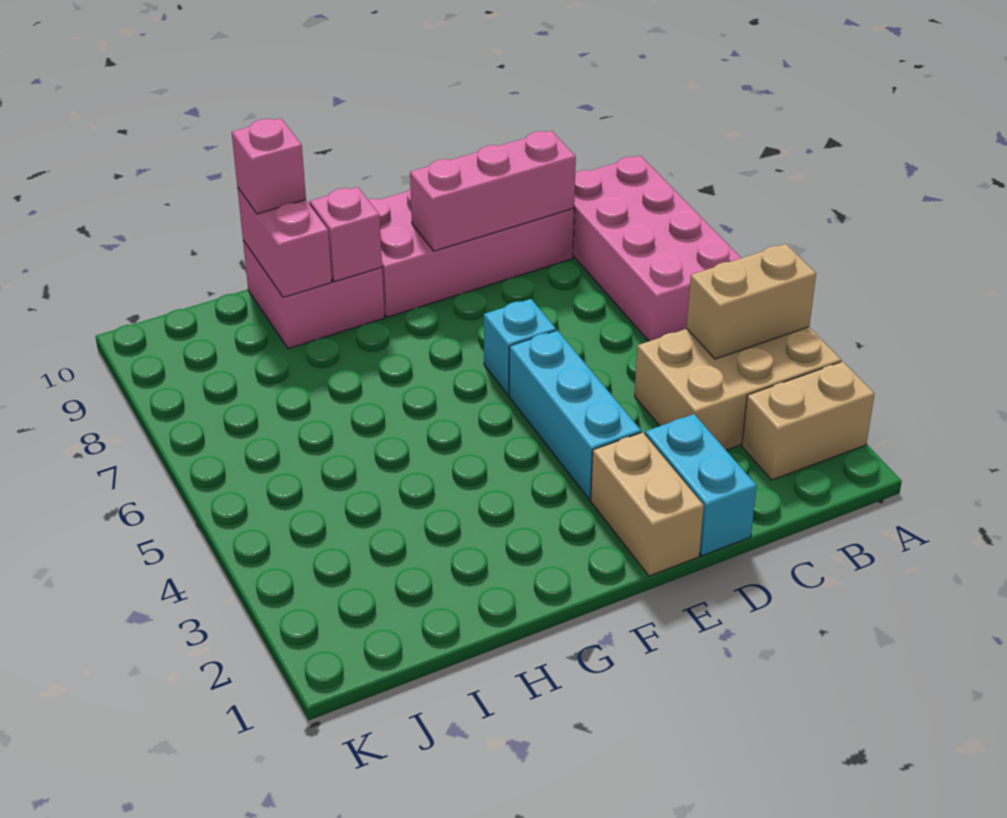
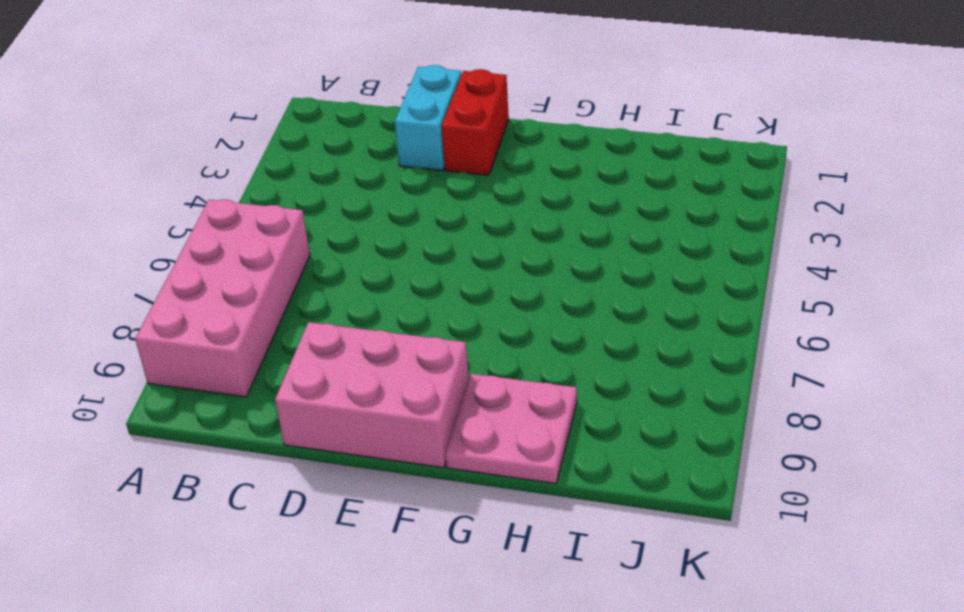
pink brick D9:F10 level 1 -> pink brick C9:F10 level 1
red brick E1:E2 level 1 -> tan brick E1:E2 level 1
pink plate G9:H10 level 1 -> pink brick G9:H10 level 1
none -> tan brick A2:B2 level 1
none -> tan brick A3:C4 level 1
none -> cyan brick E3:E5 level 1

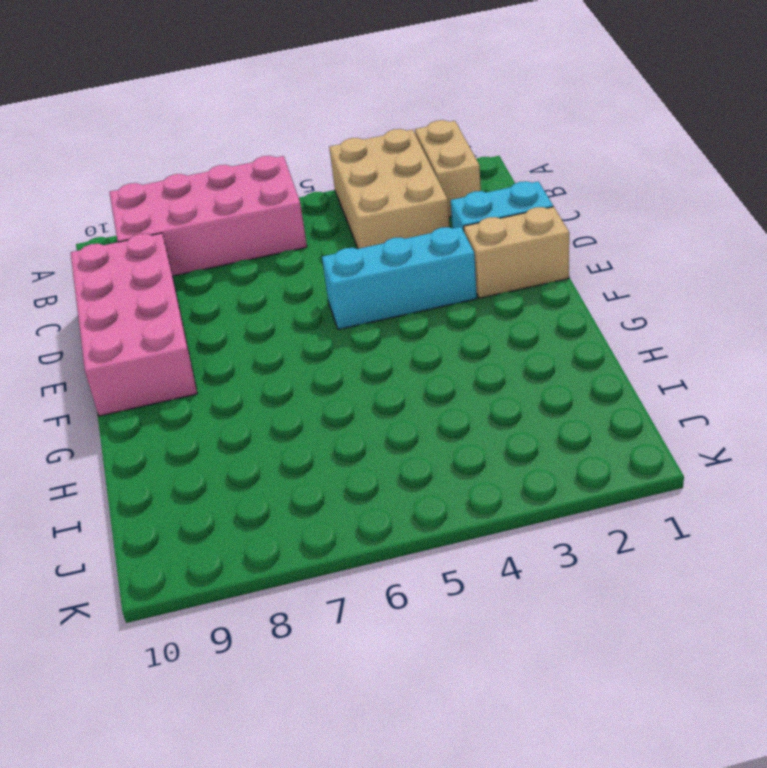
none -> cyan brick E6 level 1
none -> pink brick G9:H10 level 1
none -> tan brick A4:B4 level 2

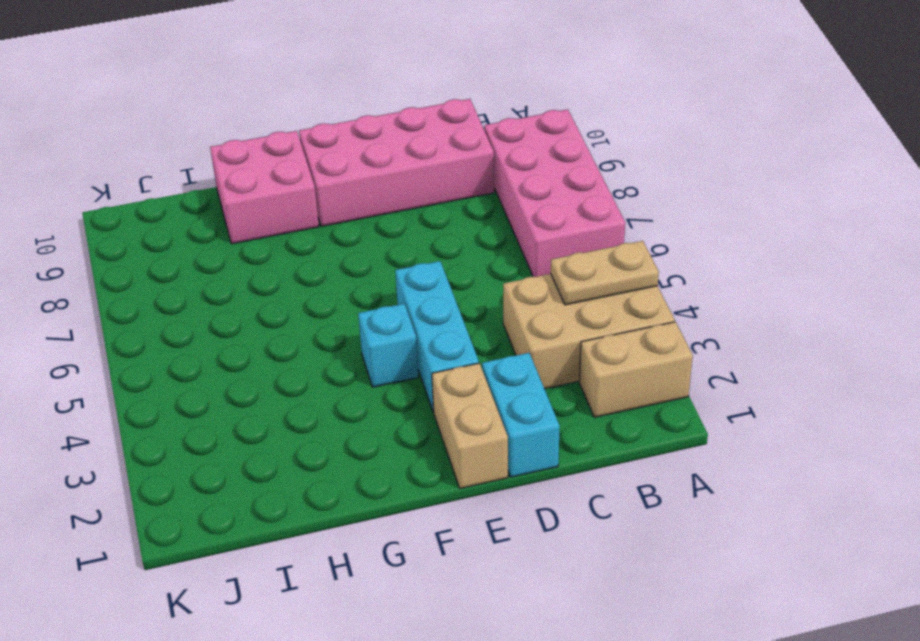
tan plate A4:B4 level 2 -> tan brick A4:B4 level 2
cyan brick F4 level 1 -> cyan brick E6 level 1
none -> pink brick C9:E9 level 2
none -> pink brick G9 level 2
none -> pink brick H9:H10 level 2

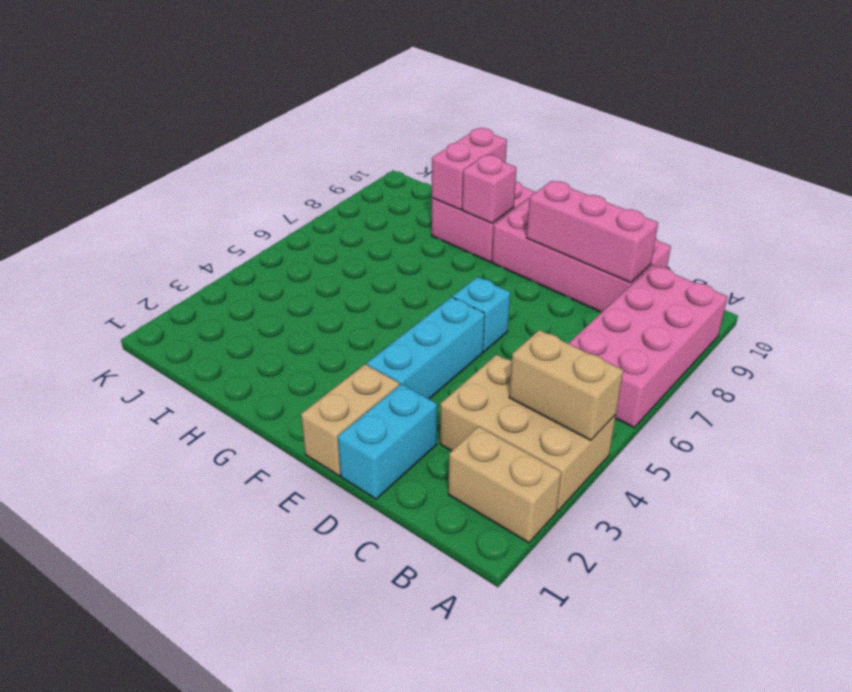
none -> pink brick H10 level 3

